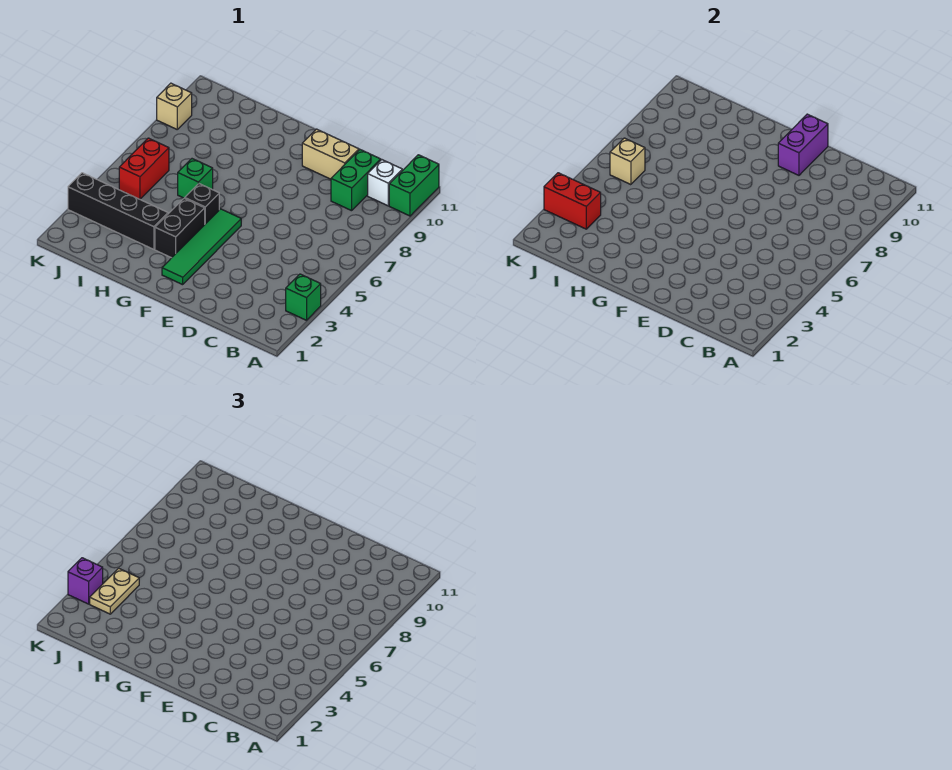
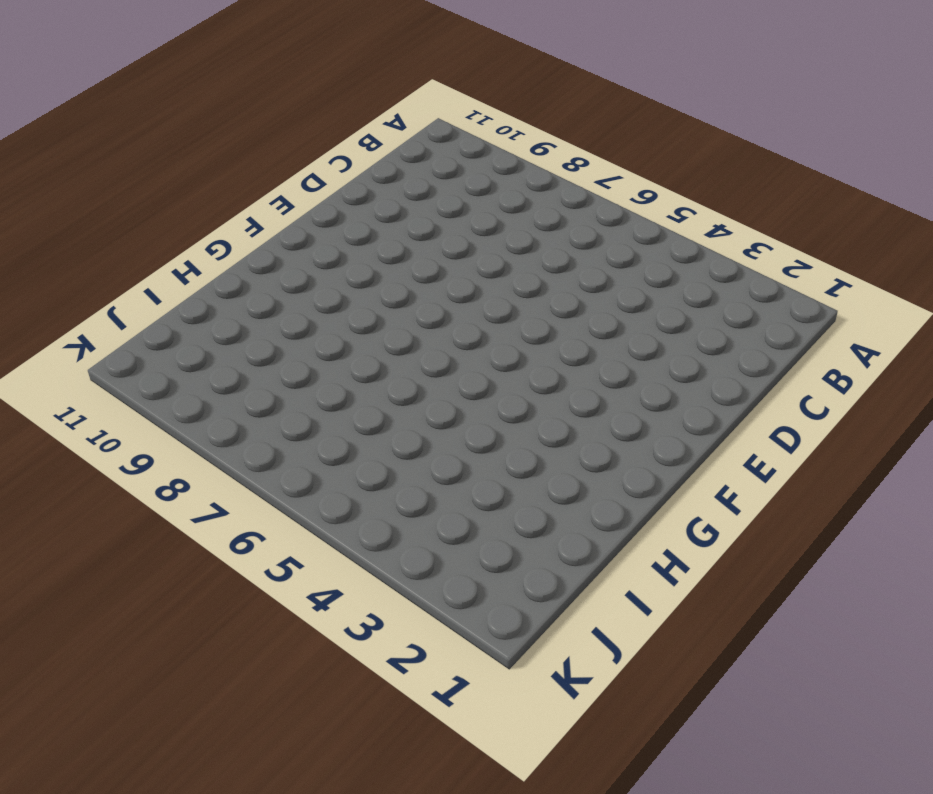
none -> green brick A3 level 1
none -> green brick A10:A11 level 1
none -> white brick B10 level 1

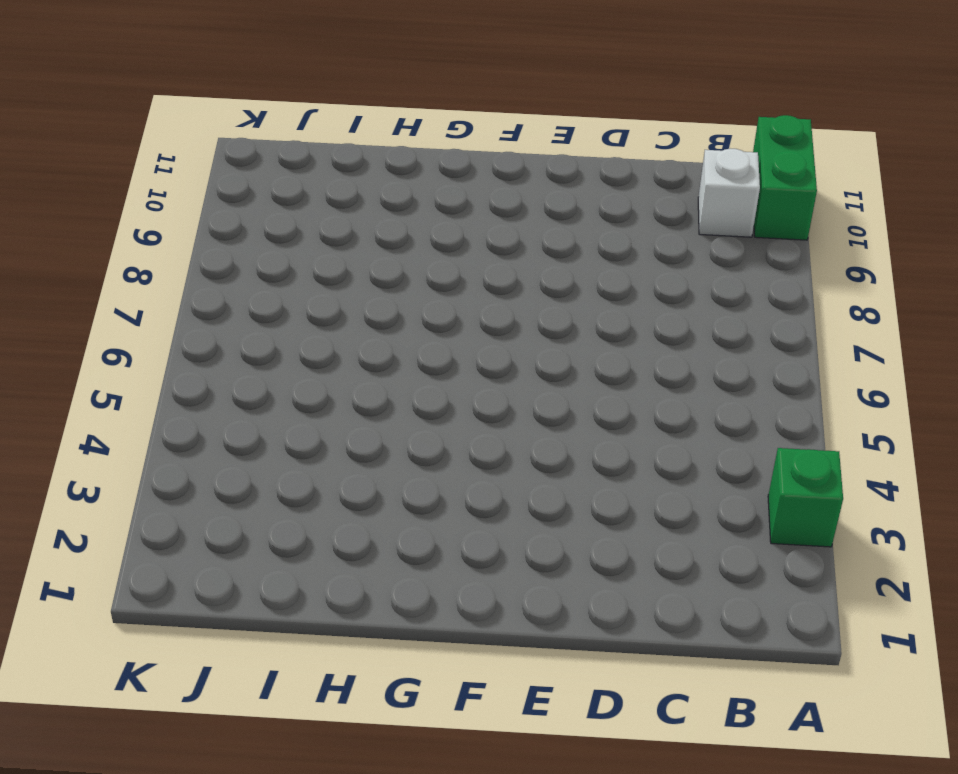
none -> green brick C9:C10 level 1
none -> tan brick D10:E10 level 1
none -> green tile F2:F5 level 1

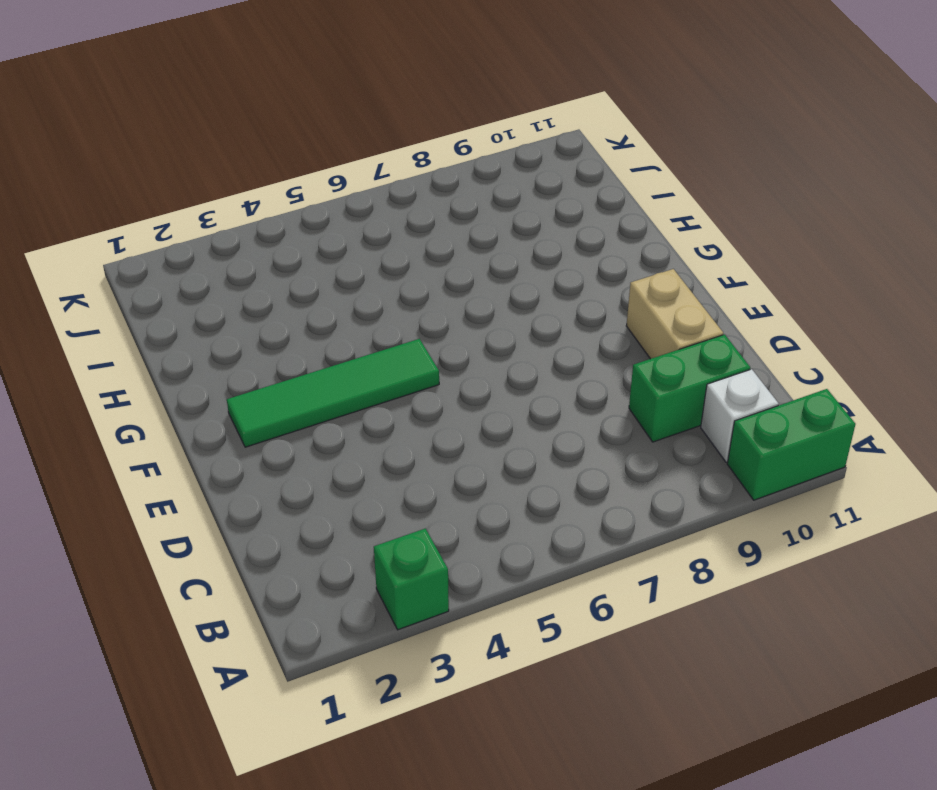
none -> black brick G3:G4 level 1
none -> black brick G5 level 1
none -> black brick H3:K3 level 1

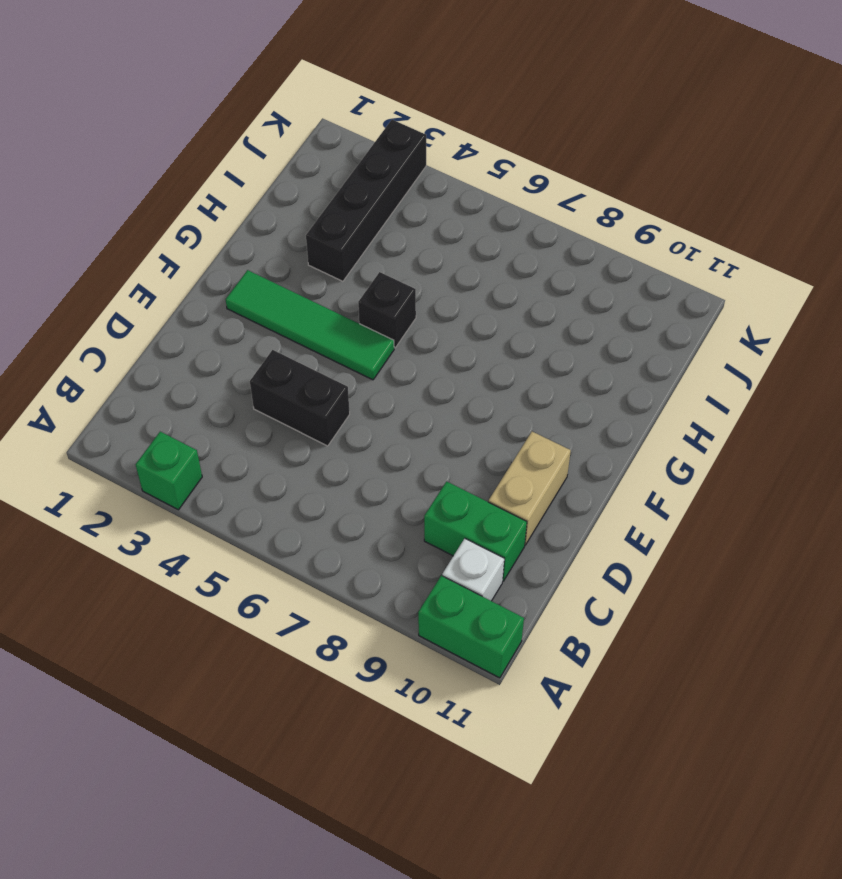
black brick D4:D5 level 1 -> black brick G3:G4 level 1
none -> green brick H6 level 1
none -> red brick J5:J6 level 1
none -> tan brick K9 level 1

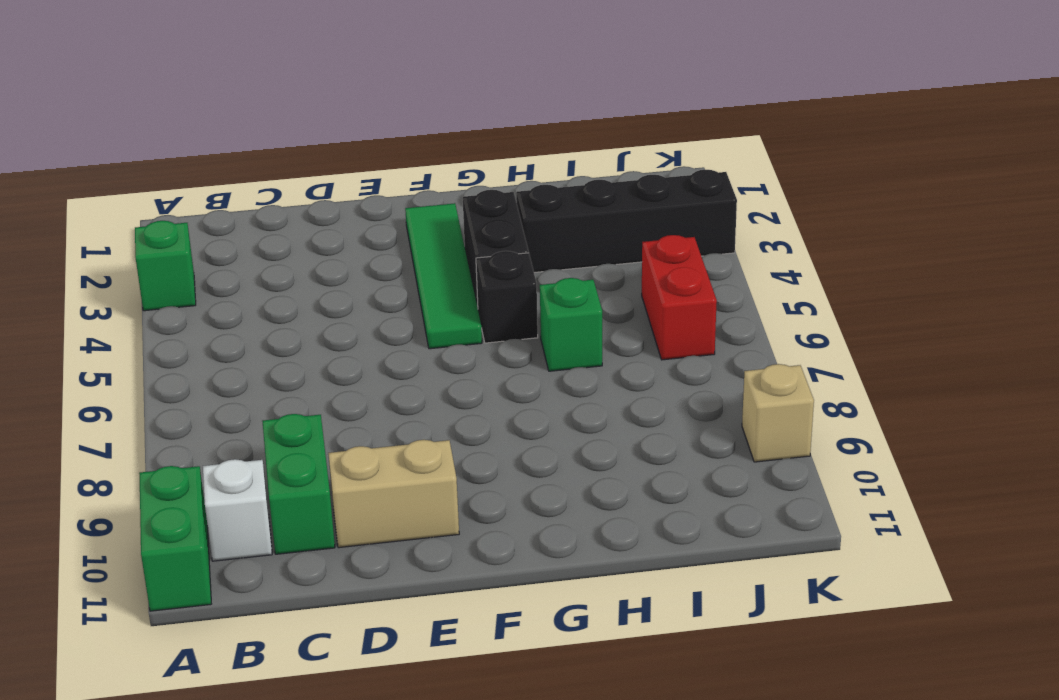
none -> purple brick E10:E11 level 2
none -> red brick J3:K3 level 2
none -> tan brick J6 level 2

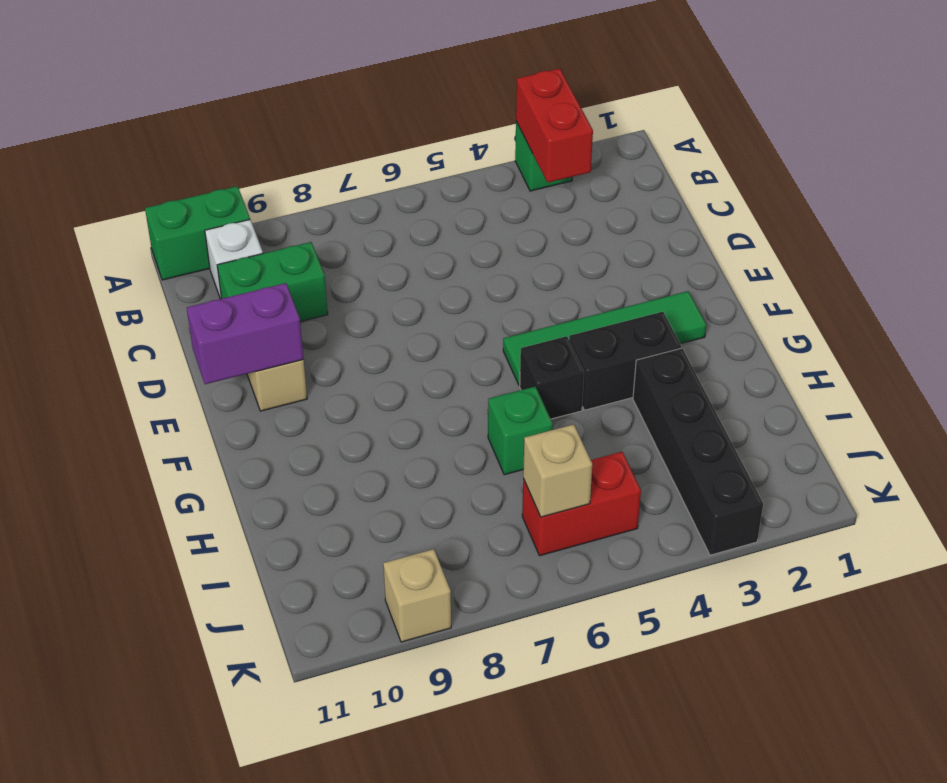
red brick A3:B3 level 2 -> red brick J3:K3 level 2
none -> tan plate J3:J4 level 3
none -> purple brick K3 level 3

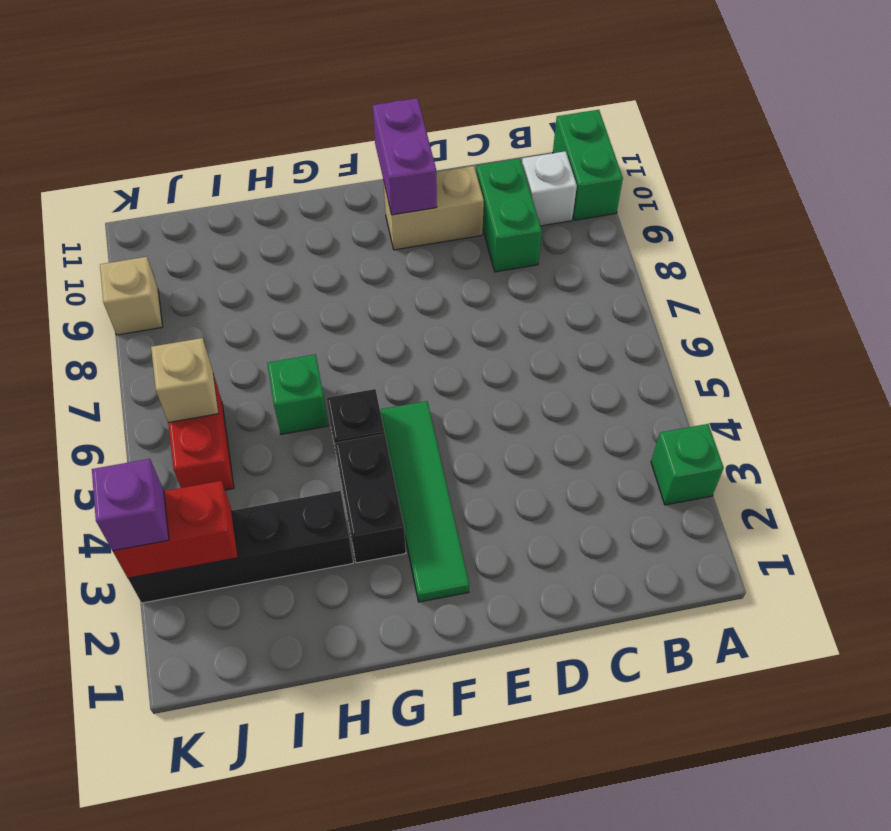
none -> tan plate J3:J4 level 3

